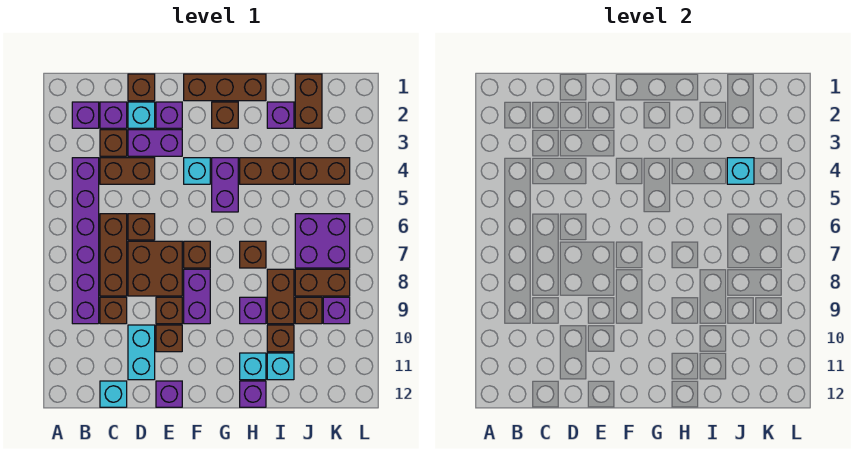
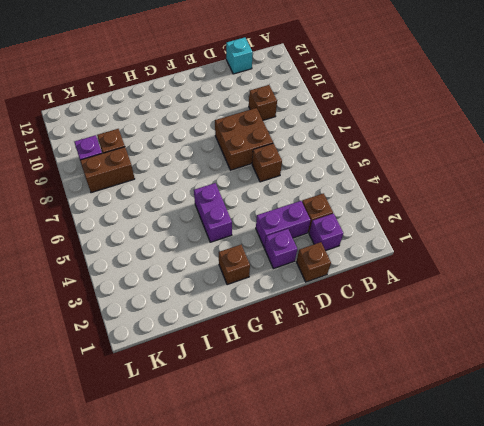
none -> purple brick B2 level 1
none -> purple brick B4:B9 level 1
none -> brown brick C4:D4 level 1
none -> brown brick C6:C8 level 1

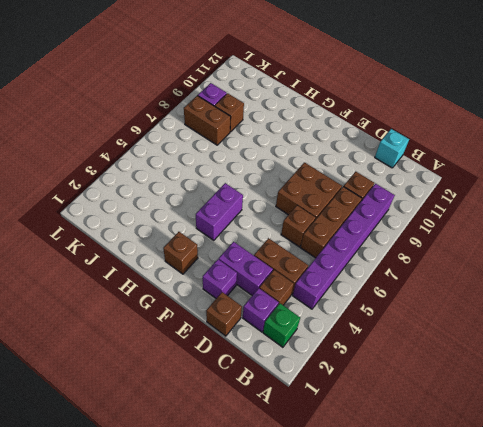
green brick B2 level 1 -> purple brick B2 level 1
none -> cyan brick D2 level 1
none -> cyan brick D10:D11 level 1
none -> brown brick E9 level 1
none -> brown brick E10 level 1

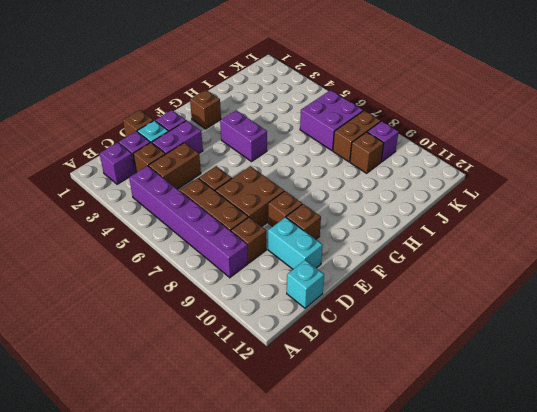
none -> purple brick E12 level 1
none -> brown brick F1:H1 level 1
none -> cyan brick F4 level 1
none -> brown brick F7 level 1

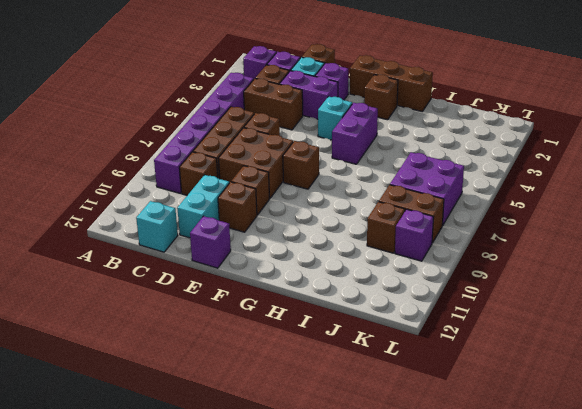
none -> purple brick F8:F9 level 1
none -> brown brick H4:I4 level 1
none -> brown brick H7 level 1
none -> purple brick H9 level 1

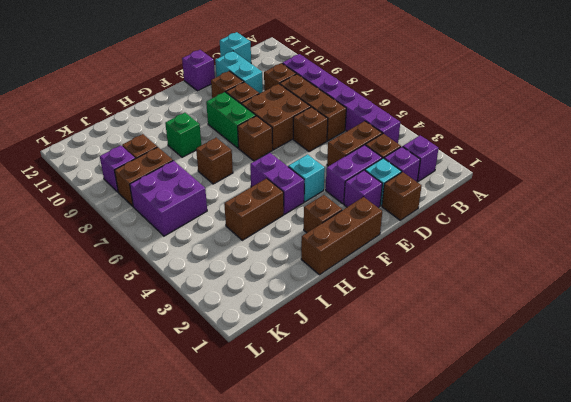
green brick F8:F9 level 1 -> purple brick F8:F9 level 1
green brick H9 level 1 -> purple brick H9 level 1
none -> cyan brick H11 level 1
none -> purple brick H12 level 1
none -> purple brick I2 level 1
none -> brown brick I8:I9 level 1

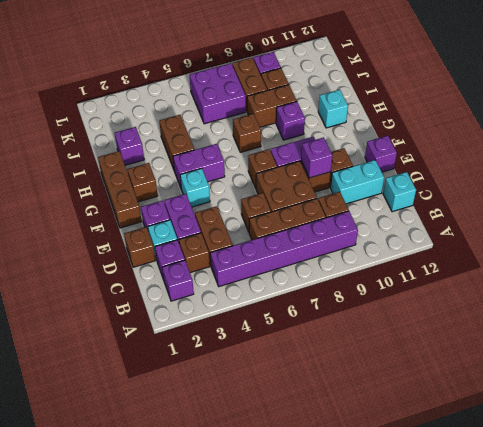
purple brick E9 level 2 -> purple brick H12 level 1
none -> brown brick I10 level 1
none -> cyan brick I11 level 1
none -> brown brick J1:J2 level 1
none -> brown brick J4:K4 level 1

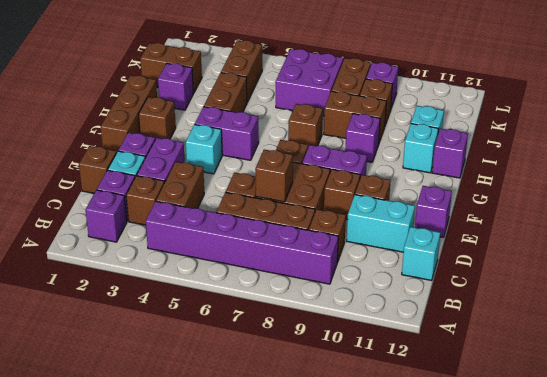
brown brick D7 level 2 -> brown brick I10 level 1
none -> cyan brick J4 level 2

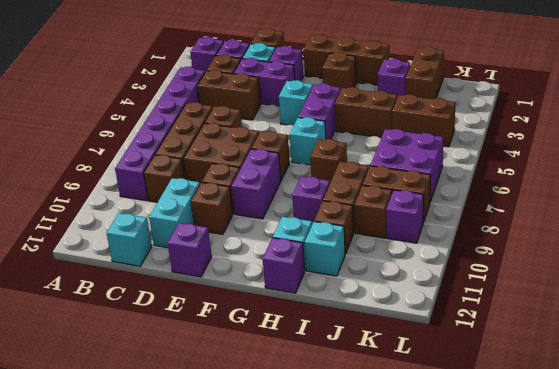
cyan brick G6 level 1 -> cyan brick J4 level 2

